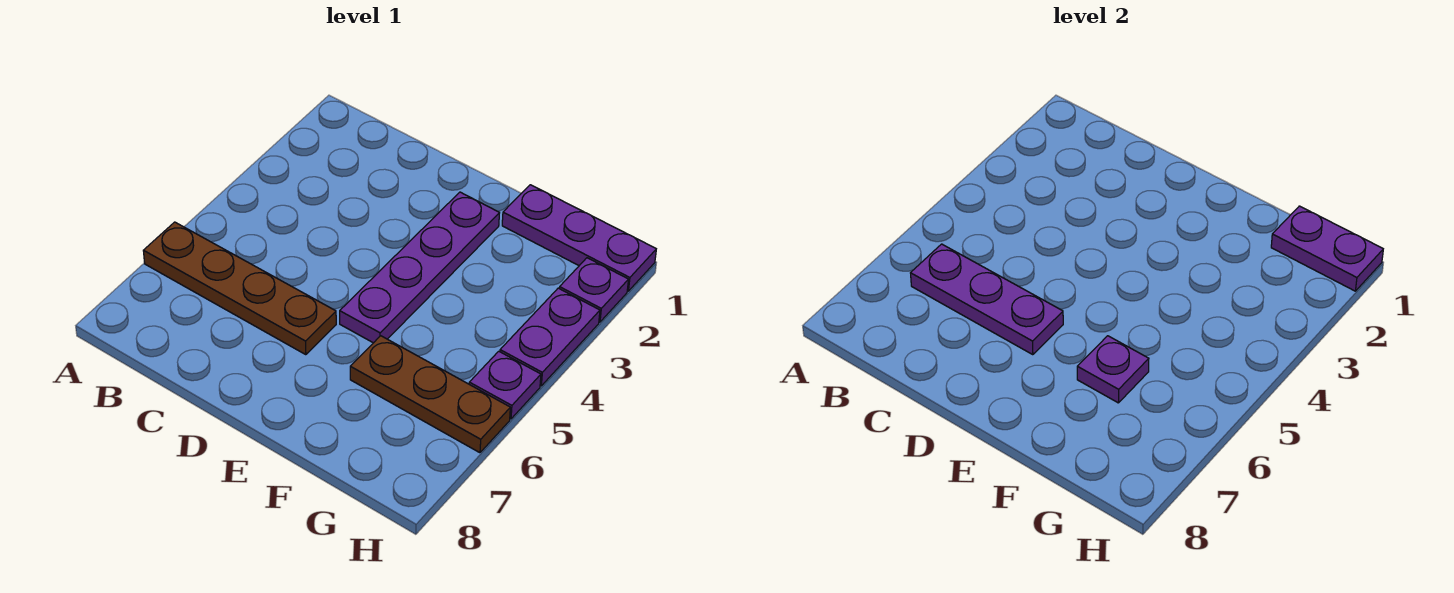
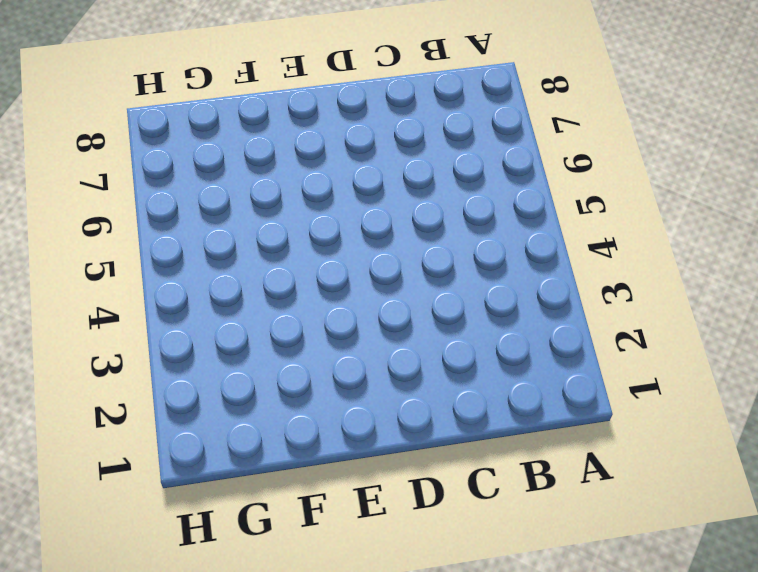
none -> brown plate A6:D6 level 1
none -> purple plate E2:E5 level 1

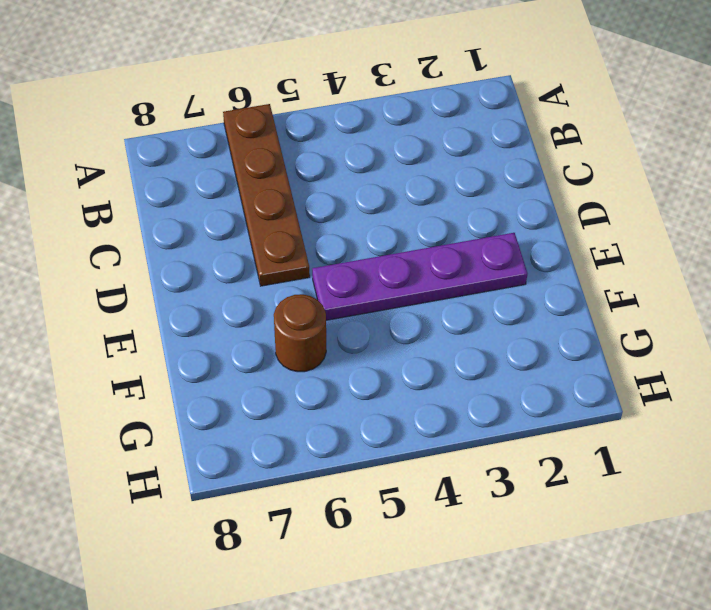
brown round brick F6 level 1 -> brown plate F6:H6 level 1
none -> purple plate F1:H1 level 1
none -> purple plate H2 level 1

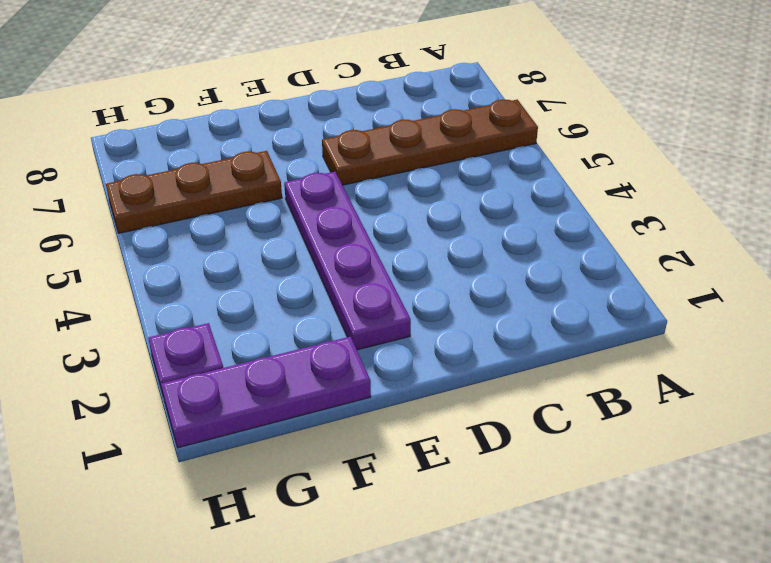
none -> purple plate H3:H4 level 1
none -> purple plate H5 level 1

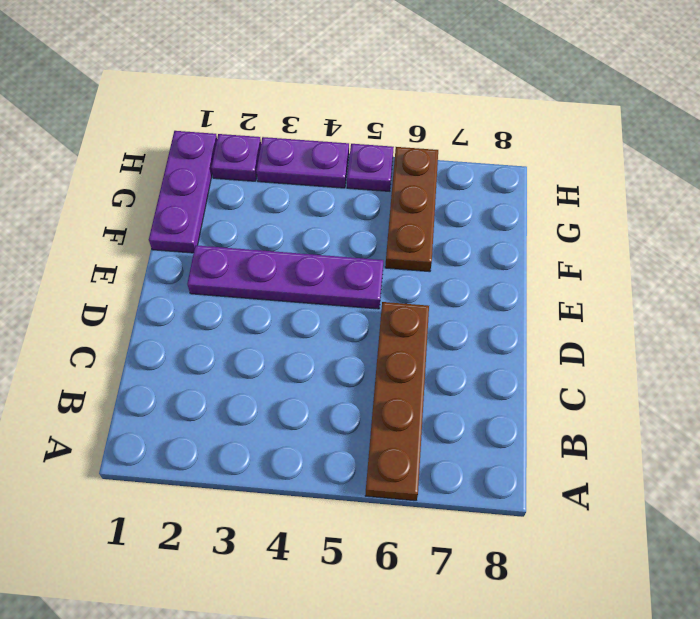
none -> purple plate B6:D6 level 2
none -> purple plate F6 level 2

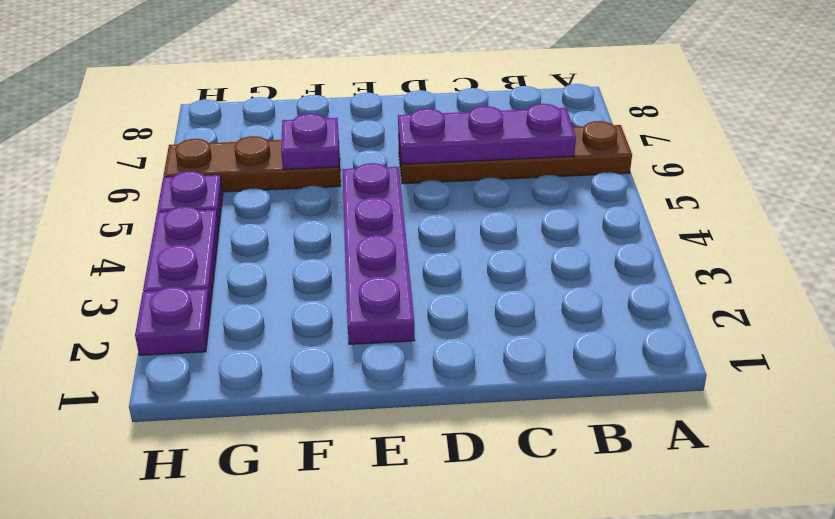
none -> purple plate F1:H1 level 1
none -> purple plate G1:H1 level 2

